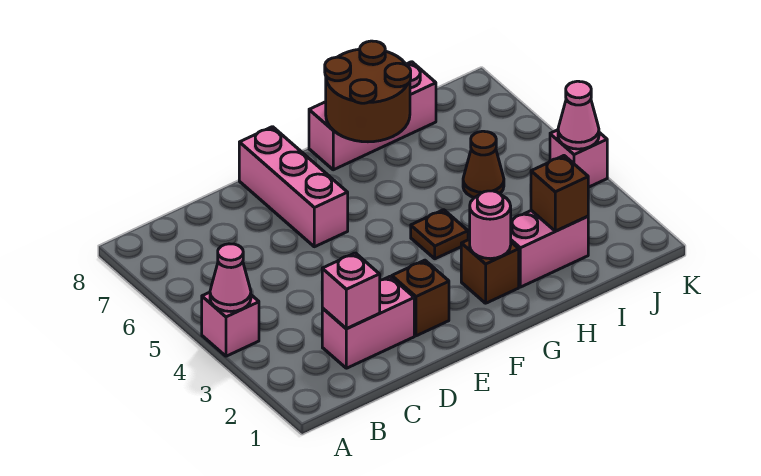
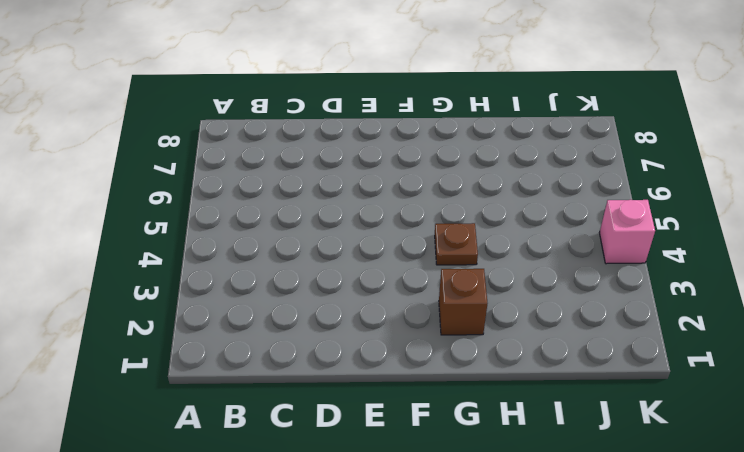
none -> pink brick A4 level 1
none -> pink brick C2:D2 level 1
none -> brown brick E2 level 1

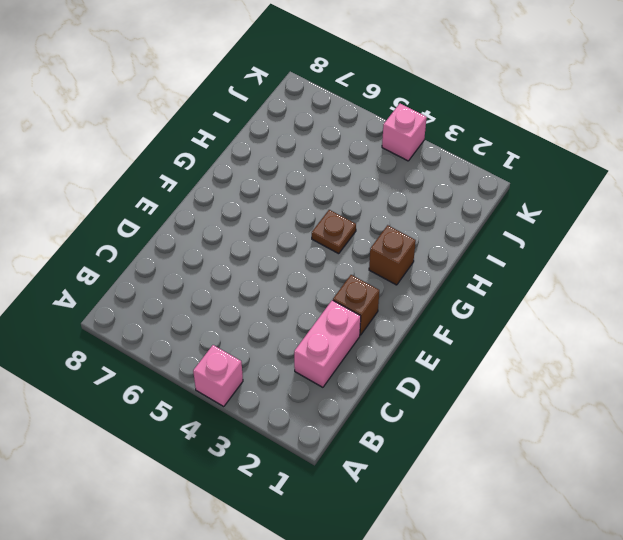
none -> pink brick E6:E8 level 1
none -> pink brick G8:I8 level 1
none -> pink brick H2:I2 level 1

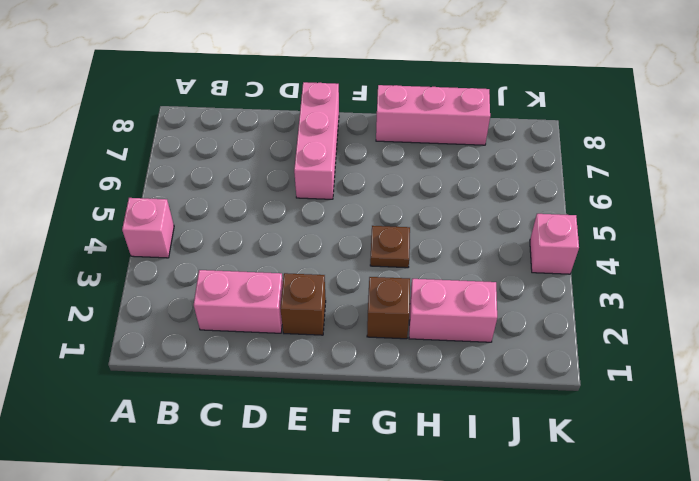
none -> brown cone I5 level 1
none -> pink cone A4 level 2
none -> pink brick C2 level 2

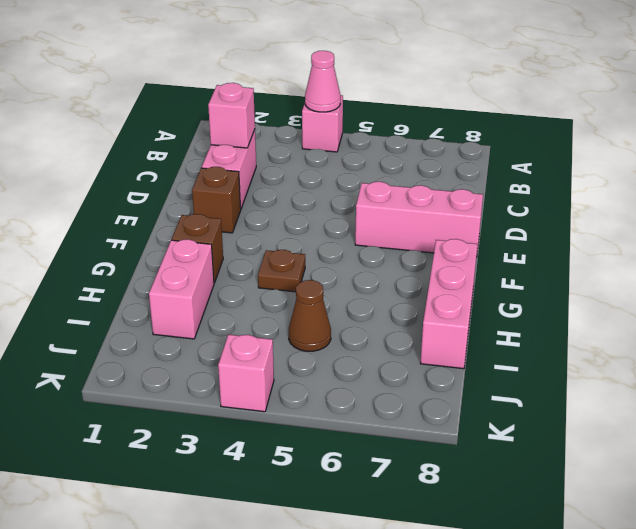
none -> pink round brick G2 level 2
none -> brown round brick G7:H8 level 2
none -> brown brick I2 level 2

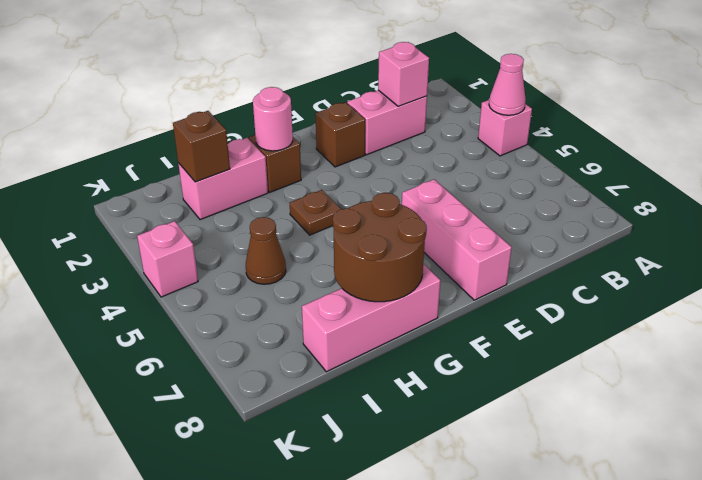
none -> pink cone K4 level 2

